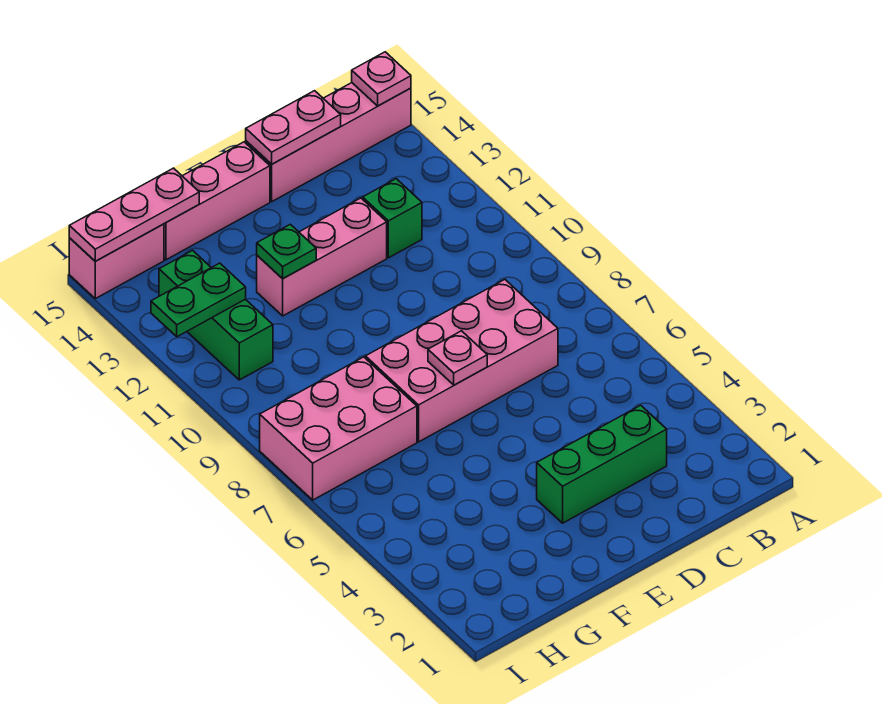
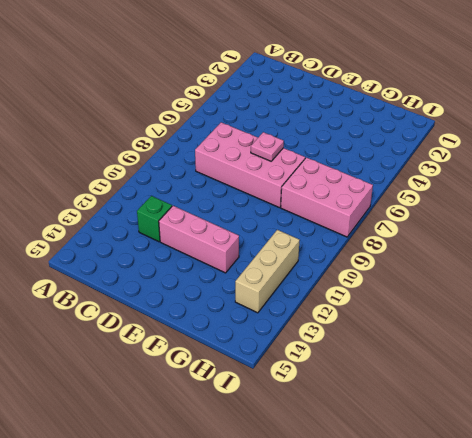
tan brick H11:H13 level 1 -> green brick H11:H13 level 1
none -> pink brick A15:D15 level 1
none -> green brick C3:E3 level 1
none -> pink brick E15:G15 level 1

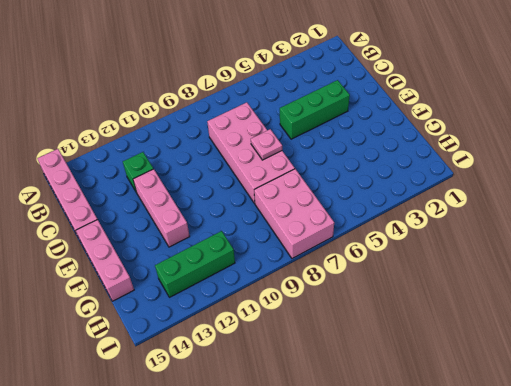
green brick D3:D5 level 1 -> green brick C3:E3 level 1
none -> pink brick H15:I15 level 1
none -> pink plate A15 level 2
none -> pink plate C15:D15 level 2

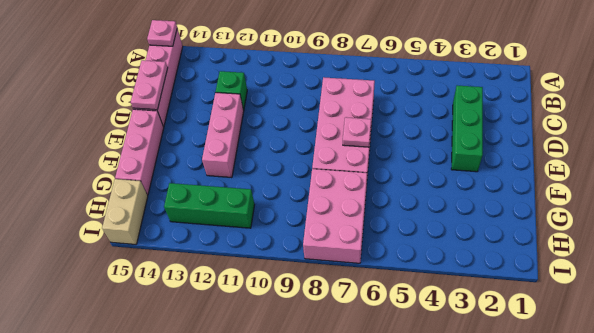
tan brick H15:I15 level 1 -> pink brick H15:I15 level 1
none -> green plate F12 level 2
none -> pink plate G15:I15 level 2
none -> green plate H12:I12 level 2

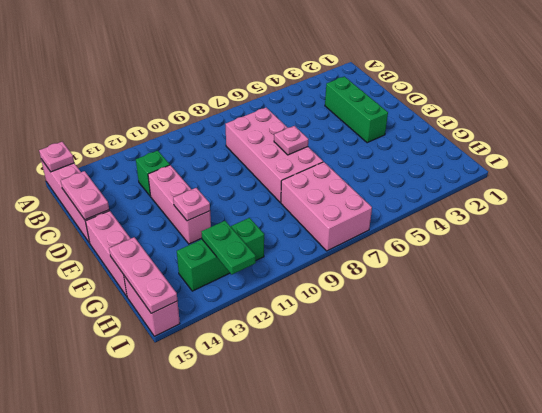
pink plate F12 level 2 -> green plate F12 level 2

